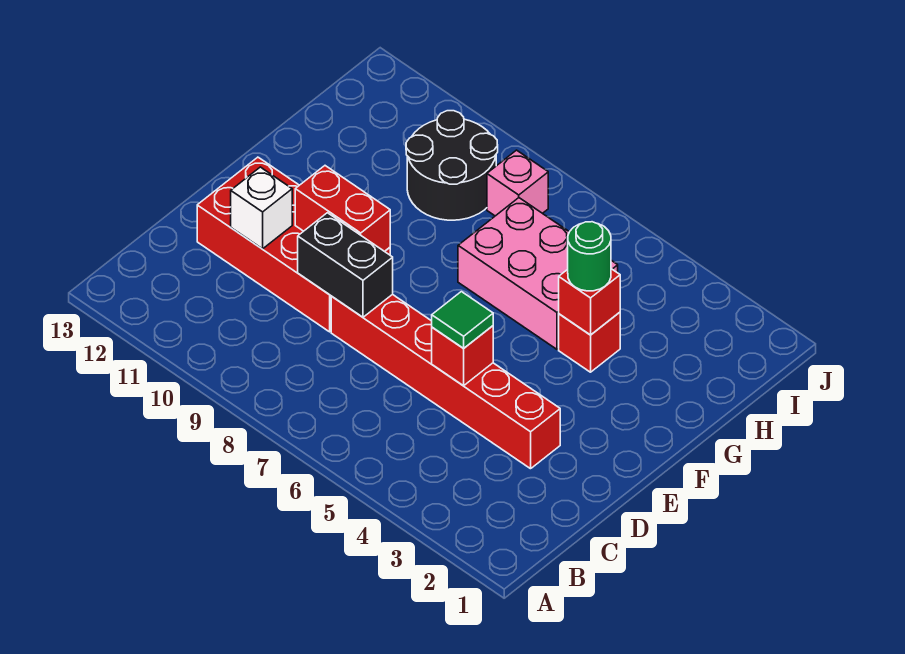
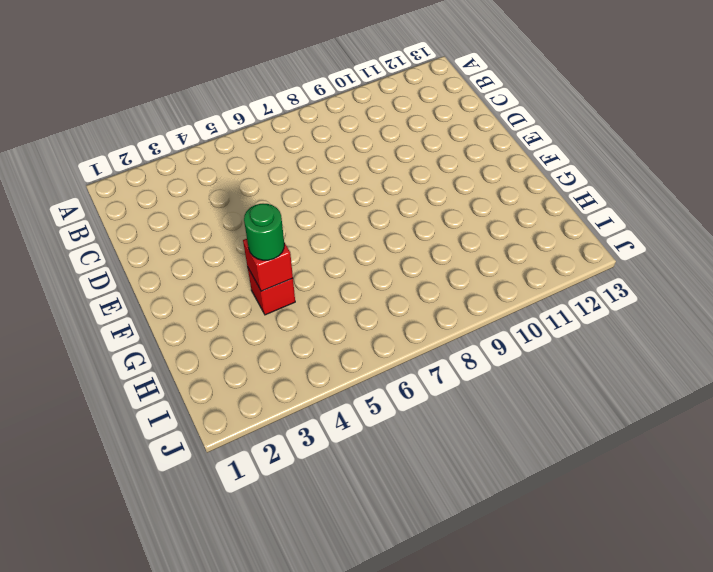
none -> red brick D3:D8 level 1
none -> red brick D9:E12 level 1
none -> pink brick G5:H7 level 1

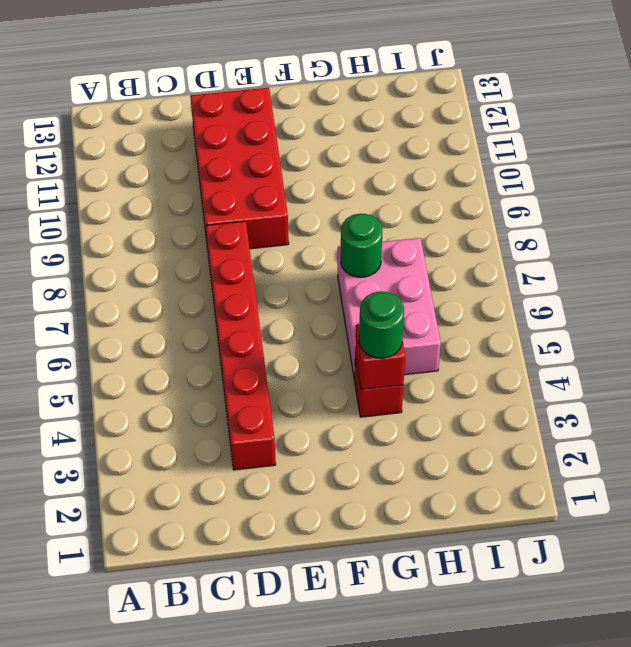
green round brick G7 level 2 -> none
none -> black round brick H9:I10 level 1
none -> pink brick I8 level 1
none -> red brick D5 level 2

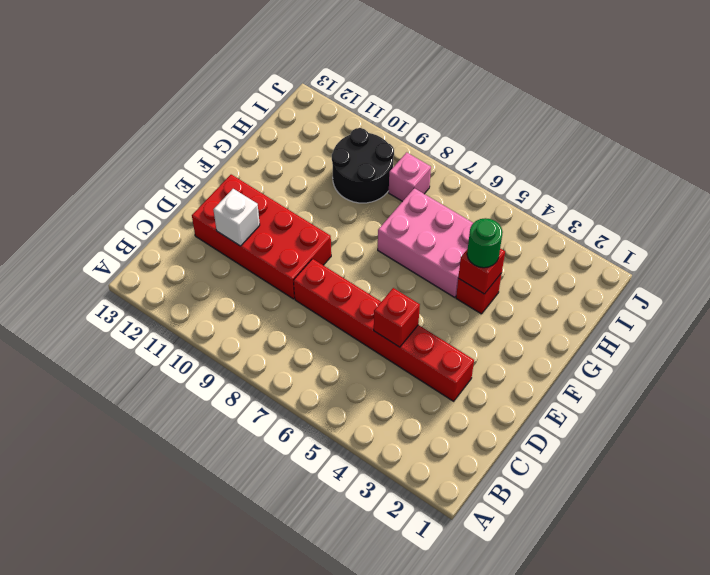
none -> black brick D8:D9 level 2
none -> red brick E9:E10 level 2
none -> green tile D5 level 3

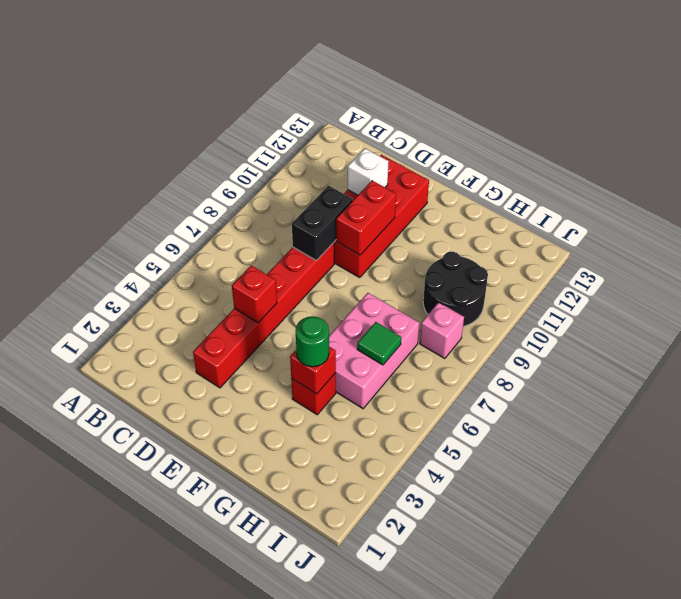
green tile H6 level 2 -> green tile D5 level 3

